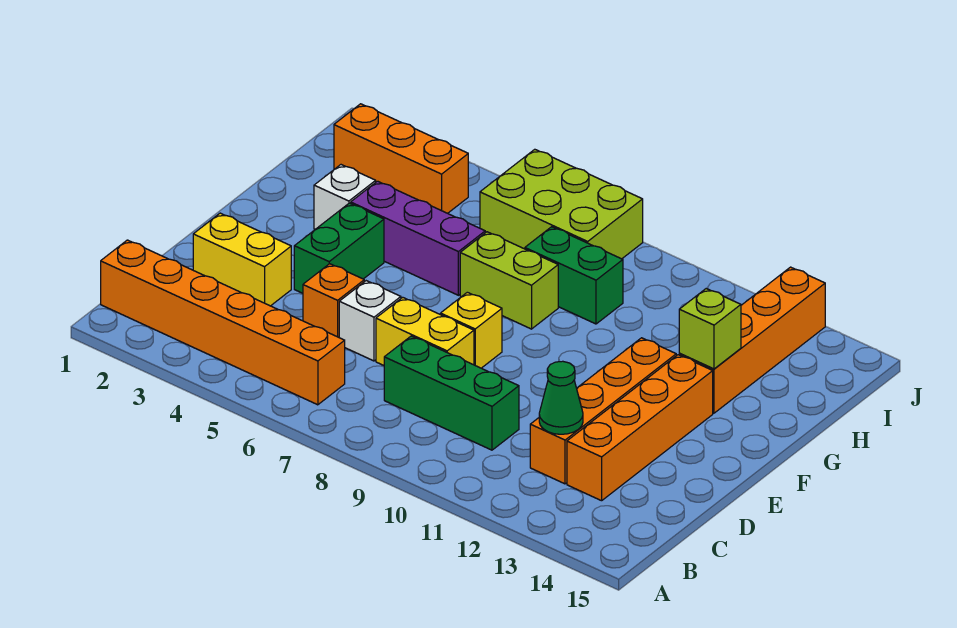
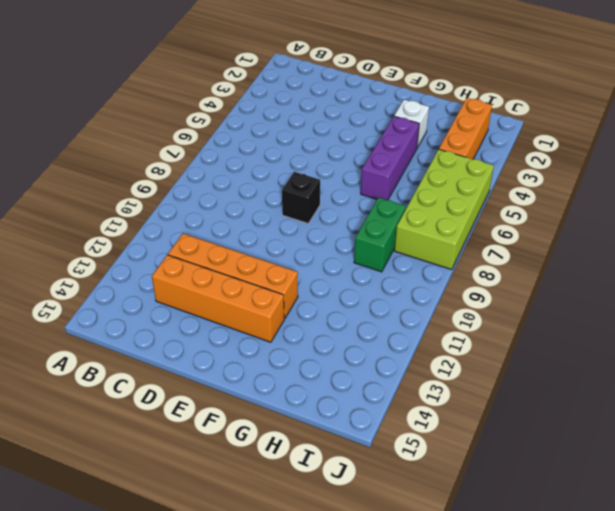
black brick E8 level 1 -> yellow brick E8 level 1
lime brick I5:J8 level 1 -> lime brick I6:J8 level 1
none -> orange brick B1:B6 level 1
none -> green brick C8:C10 level 1
none -> yellow brick D2:D3 level 1

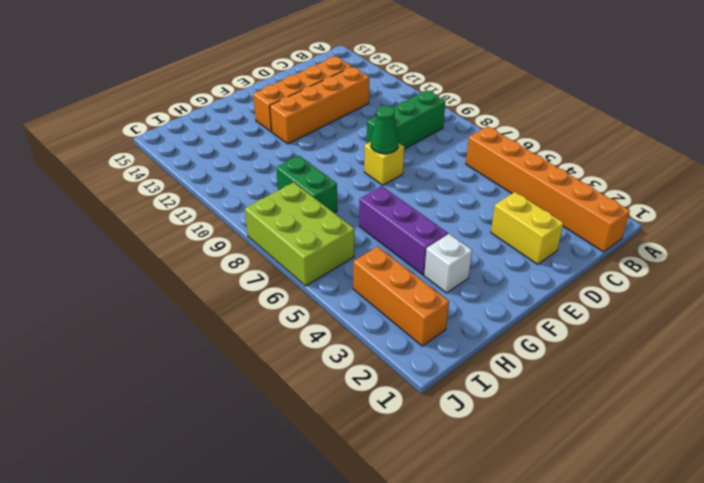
green brick B9:D9 level 1 -> green brick C8:C10 level 1
green cone E8 level 2 -> green cone C12 level 2
none -> orange brick D5 level 1
none -> white brick D6 level 1
none -> yellow brick D7:D8 level 1

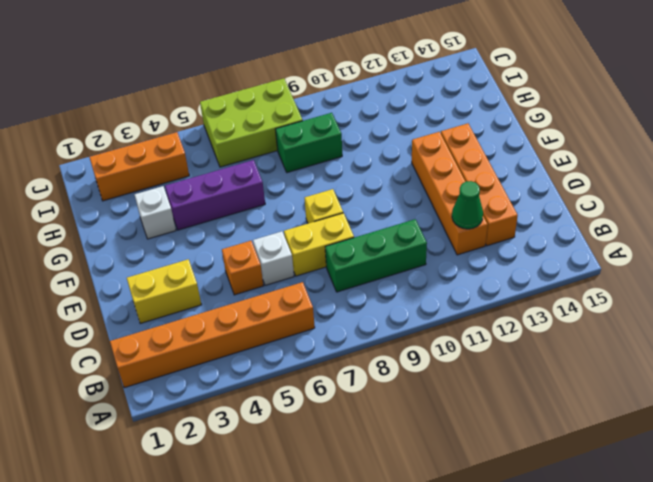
none -> green brick E4:F4 level 1
none -> lime brick G7:G8 level 1
none -> orange brick G13:J13 level 1

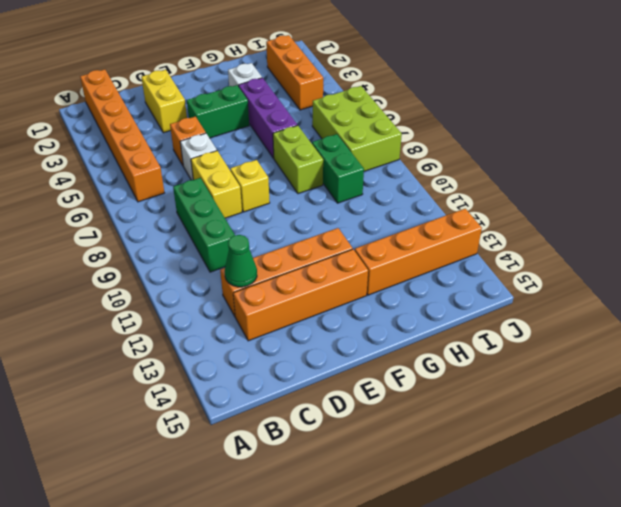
none -> lime brick G13 level 2

